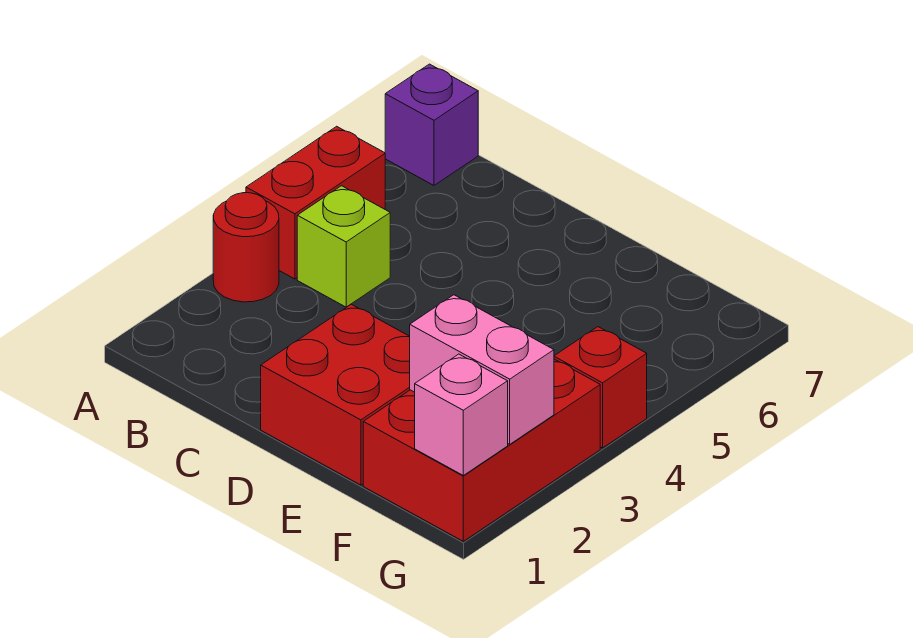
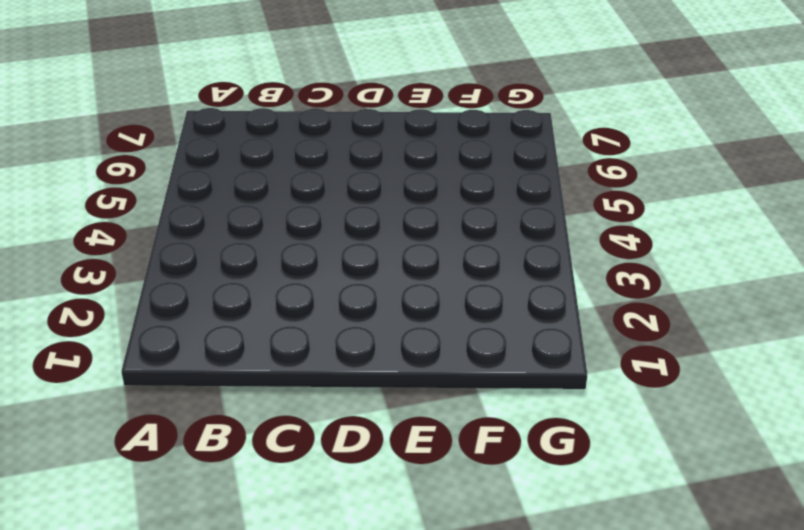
none -> red round brick A3 level 1
none -> red brick A4:A5 level 1

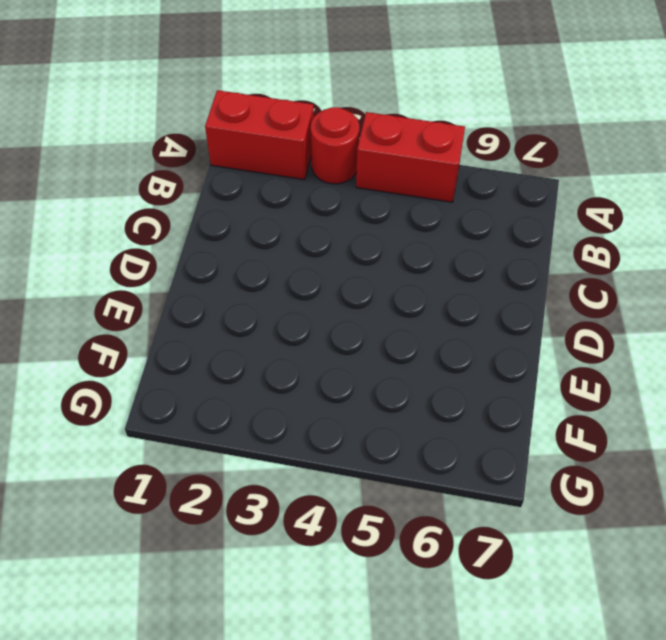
red brick A1:A2 level 1 -> none
none -> purple brick A7 level 1
none -> lime brick B4 level 1

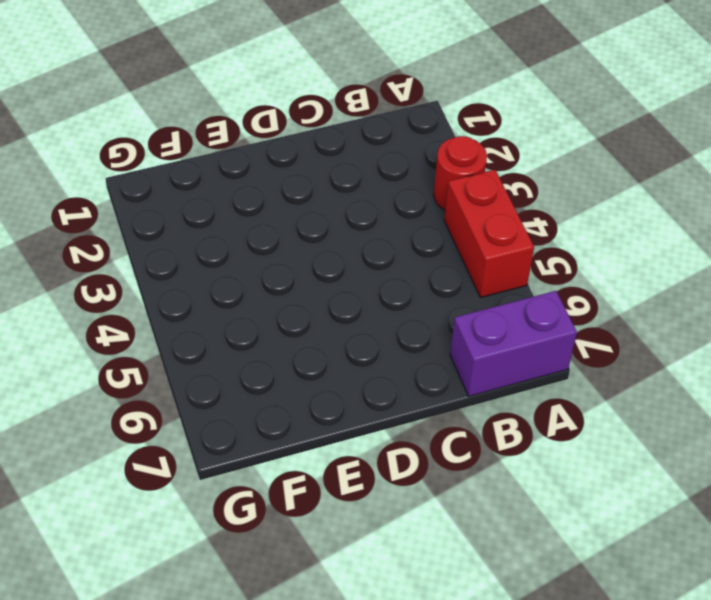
purple brick A7:B7 level 1 -> purple brick A7 level 1
none -> lime brick B4 level 1
none -> red brick D1:E2 level 1

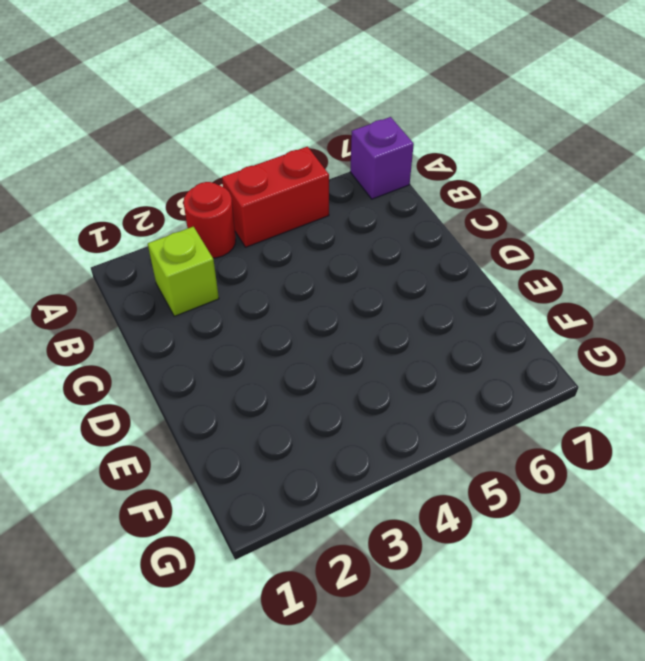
lime brick B2 level 1 -> lime brick B4 level 1
none -> red brick D1:E2 level 1
none -> red brick F1:G3 level 1

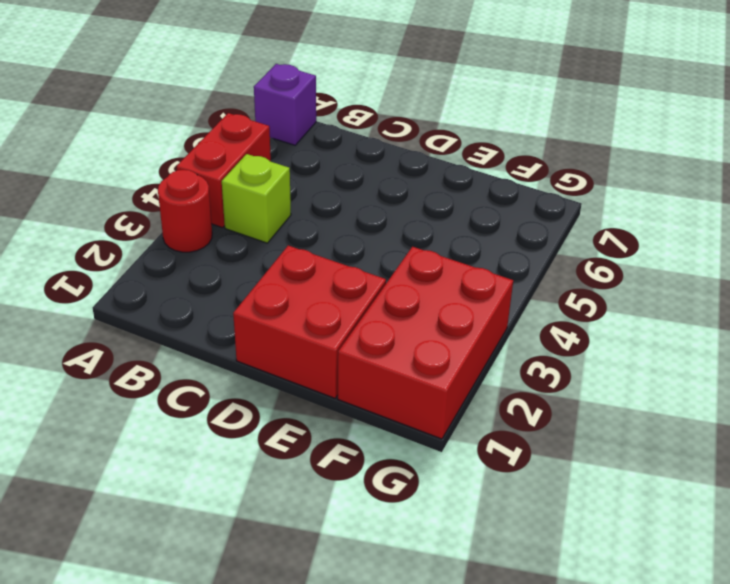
none -> red brick G4 level 1
none -> pink brick F2:G2 level 2

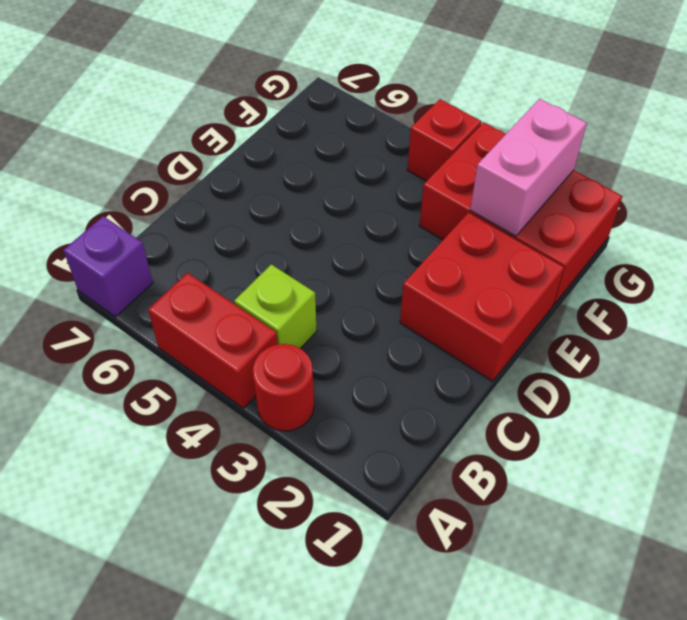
none -> pink brick G1 level 2

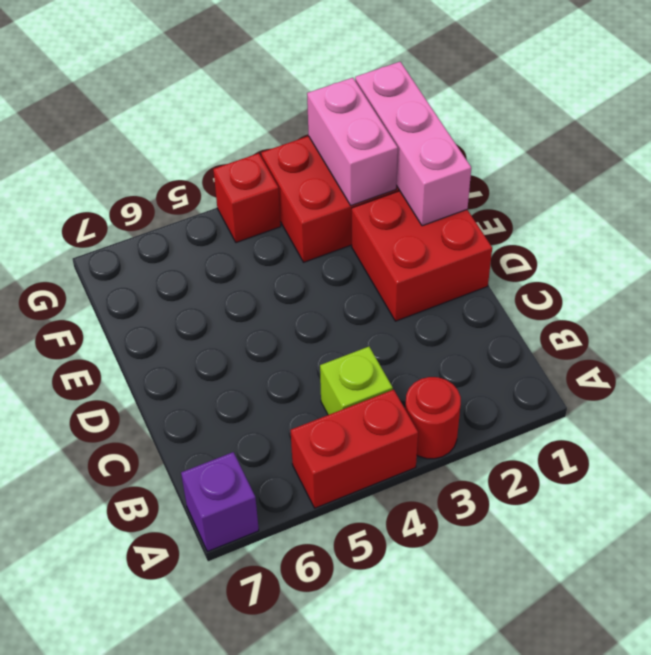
pink brick E1:G1 level 2 -> pink brick G1 level 2

